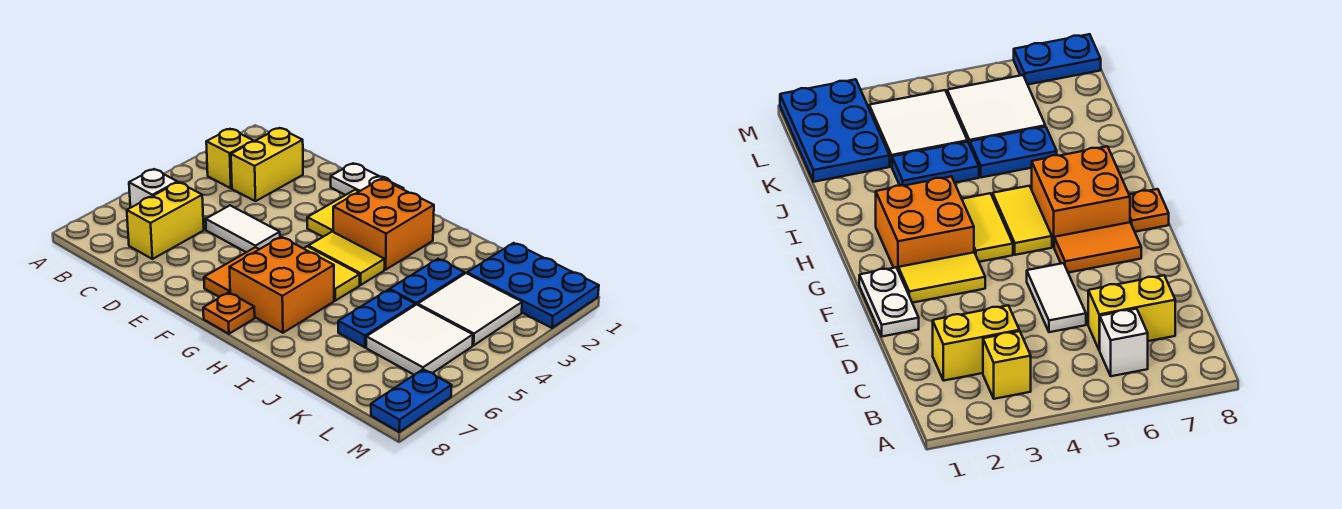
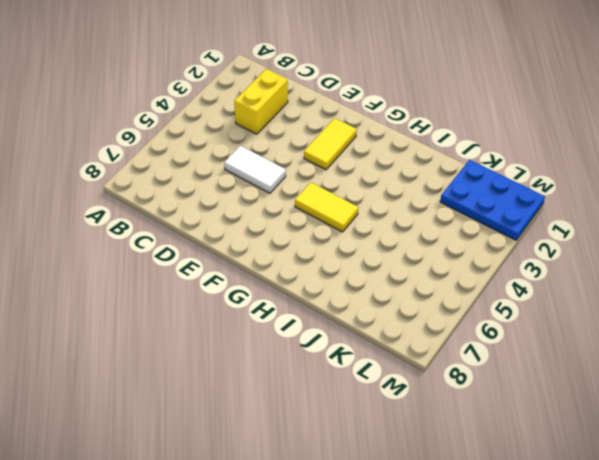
none -> yellow brick B3 level 1
none -> white brick B6 level 1
none -> yellow brick C6:C7 level 1

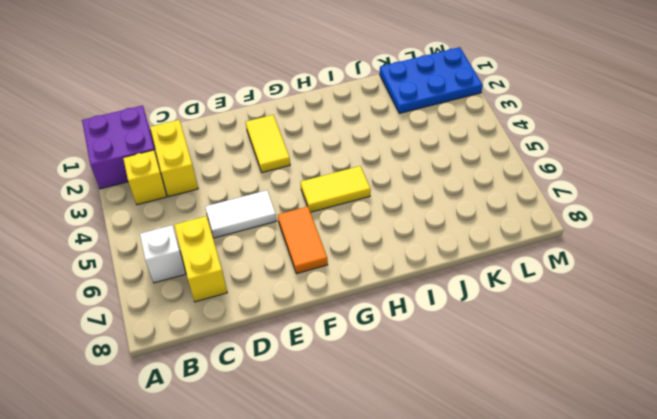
purple brick A1:B2 level 1 -> none
none -> white plate E1:F1 level 1
none -> orange brick G2:H3 level 1
none -> yellow tile G4:H4 level 1

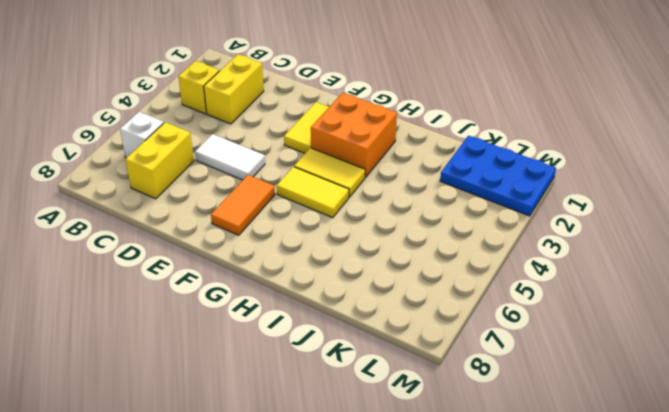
none -> white plate E1:F1 level 1
none -> orange brick G6:H7 level 1
none -> orange plate G8 level 1

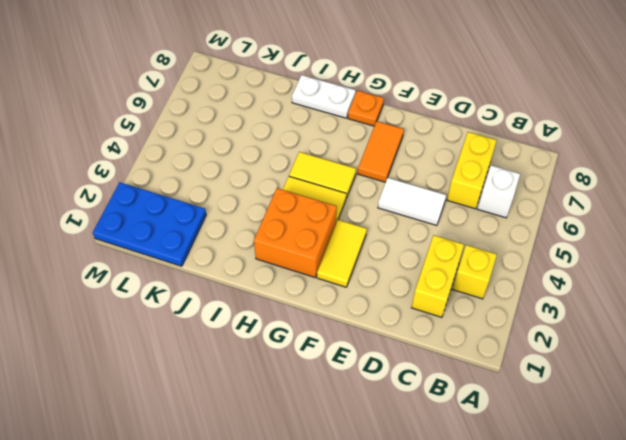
white plate H8:I8 level 1 -> white plate E1:F1 level 1
none -> orange brick G6:H7 level 1
none -> blue plate J3:J4 level 1
none -> blue plate J5:J6 level 1

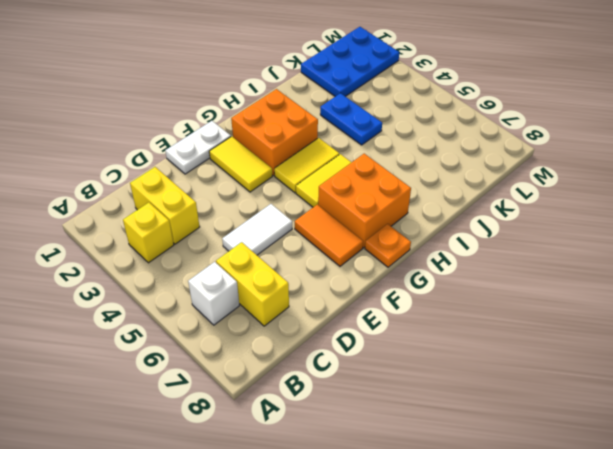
none -> blue plate J5:J6 level 1
none -> white tile K3:L4 level 1
none -> white tile K5:L6 level 1

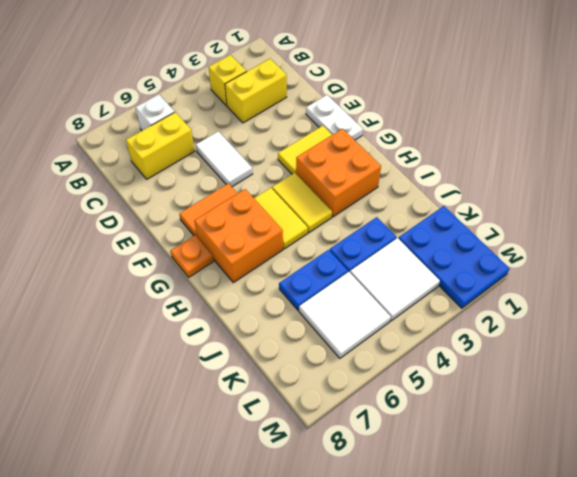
none -> blue plate M7:M8 level 1

